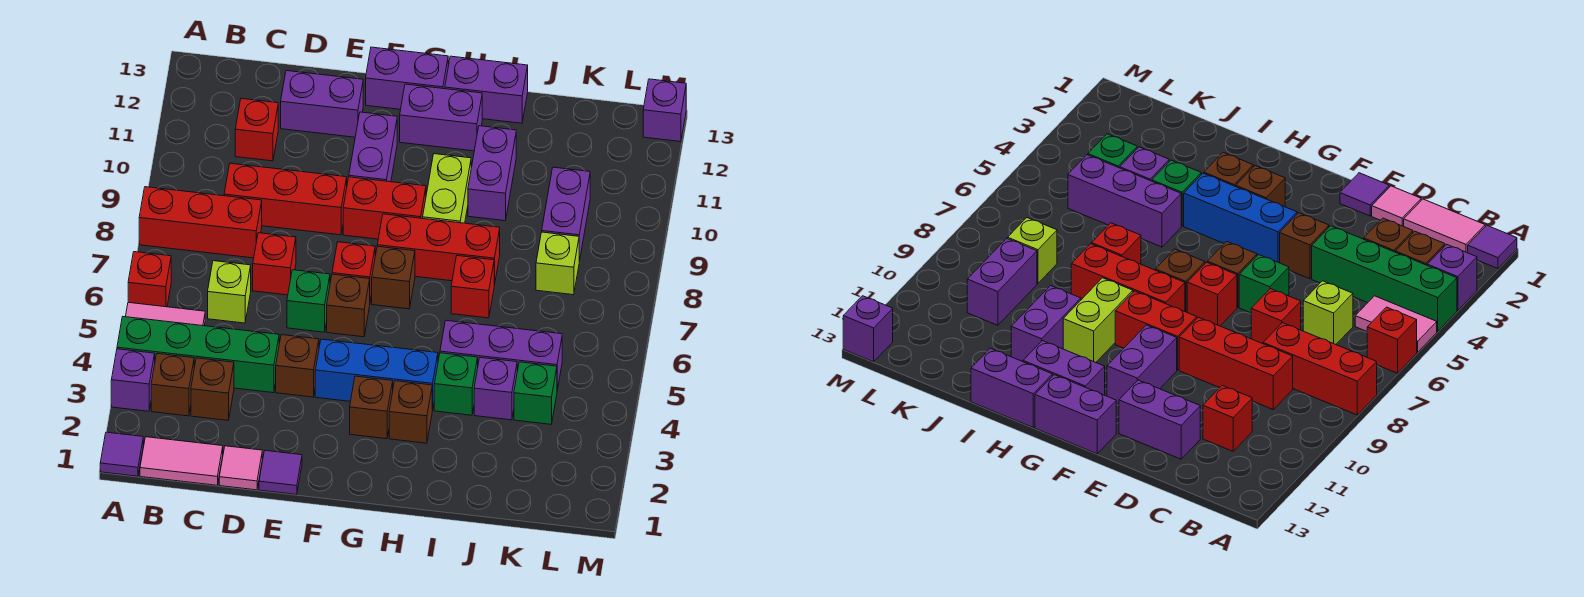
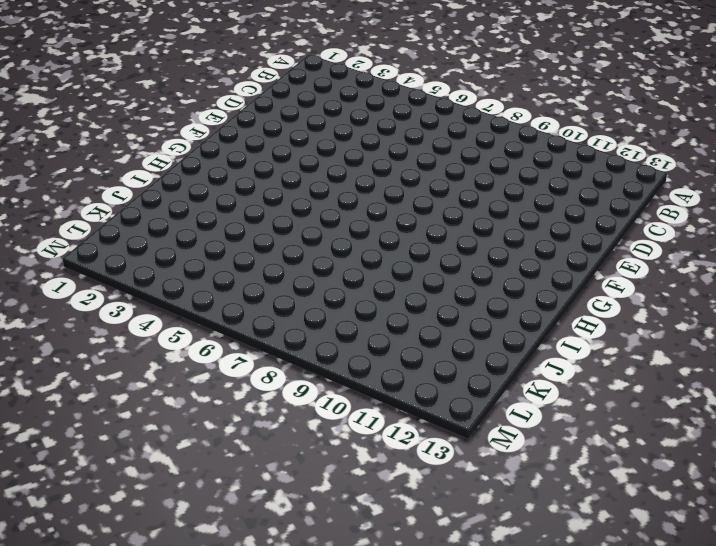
none -> purple tile A1 level 1
none -> purple brick A3 level 1
none -> green brick A4:D4 level 1
none -> pink tile A5:B5 level 1

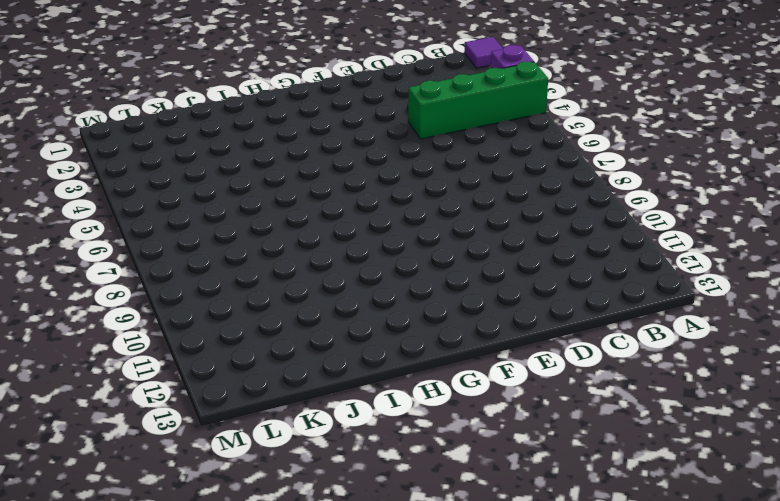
none -> pink tile A5:B5 level 1
none -> red brick A6 level 1
none -> red brick A8:C8 level 1
none -> pink tile B1:C1 level 1

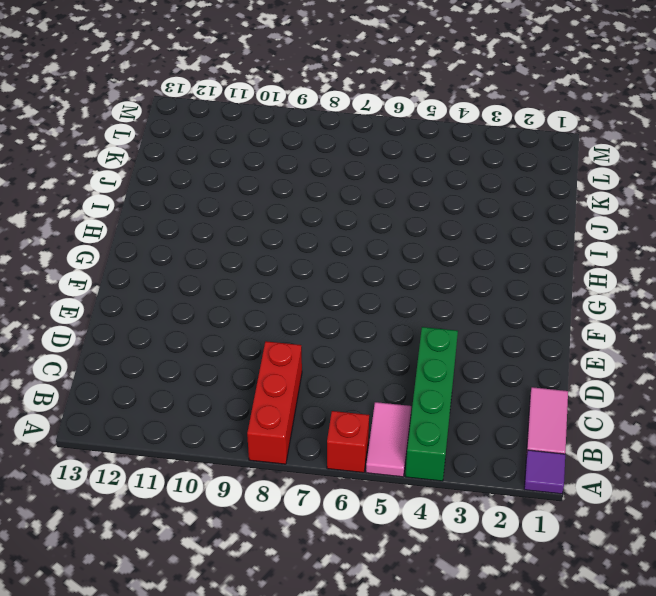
none -> purple brick A3 level 1
none -> brown brick B3 level 1
none -> brown brick C3 level 1
none -> lime brick C6 level 1

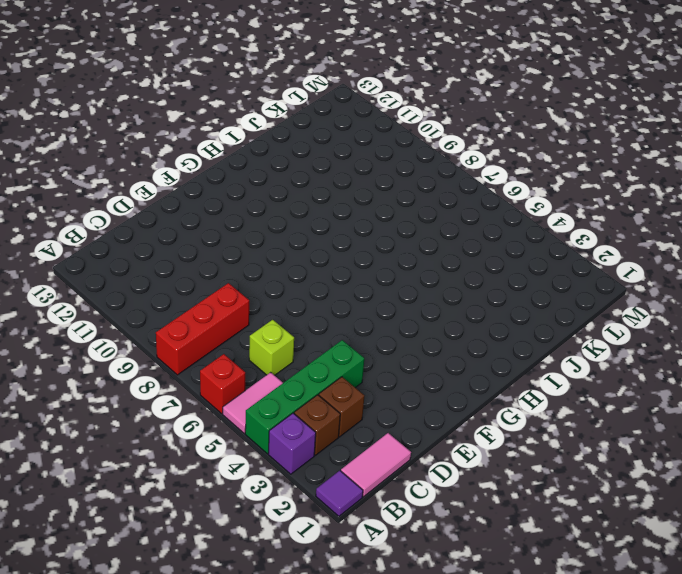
none -> red brick C9:E9 level 1
none -> red brick C11 level 1
none -> pink tile D1 level 1
none -> red brick D7 level 1

